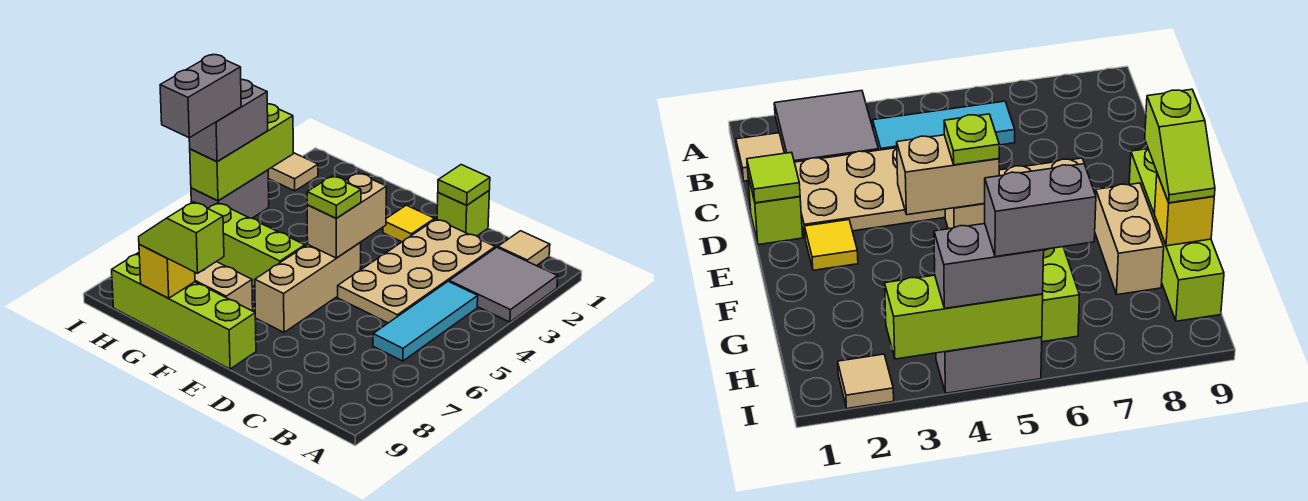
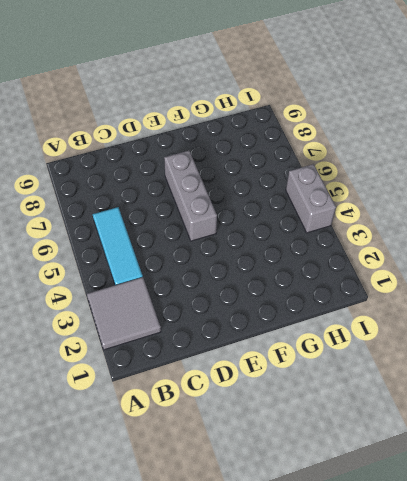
grey brick E5:E7 level 1 -> tan brick E5:E7 level 1
none -> tan tile B1 level 1
none -> tan plate C2:D5 level 1
none -> lime brick D1 level 1

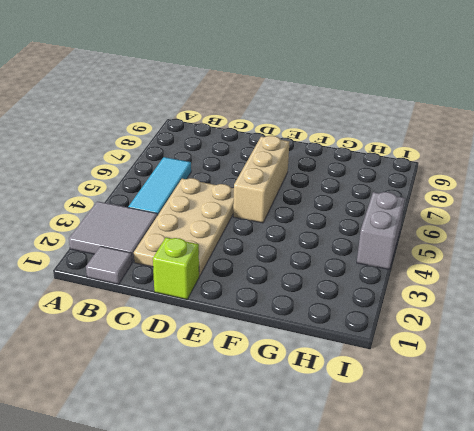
grey tile B1 level 1 -> tan tile B1 level 1
none -> yellow tile E2 level 1
none -> lime brick E9:H9 level 1
none -> lime brick F6:H6 level 1

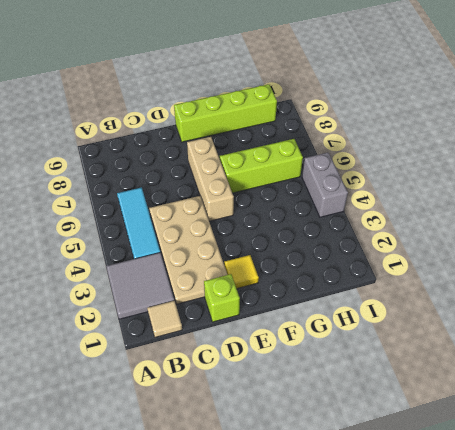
none -> tan brick F8:G8 level 1
none -> tan tile I2 level 1
none -> lime tile D1 level 2

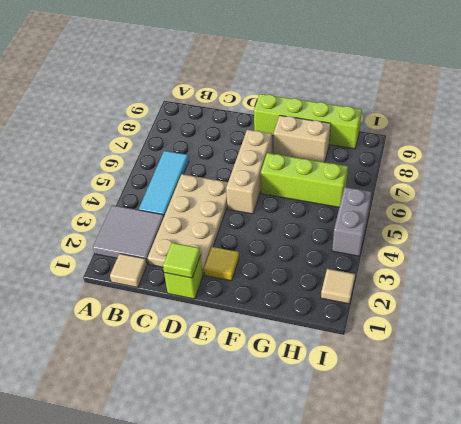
none -> tan brick E4:E5 level 2
none -> yellow brick G9 level 2
none -> lime brick I3:I5 level 2

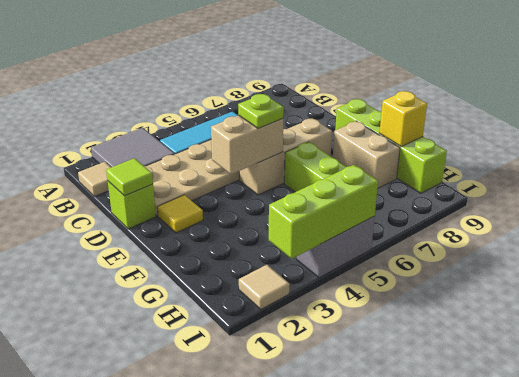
none -> lime slope F9:G9 level 3 top F
none -> grey brick I4:I5 level 3
none -> grey brick I5:I6 level 4

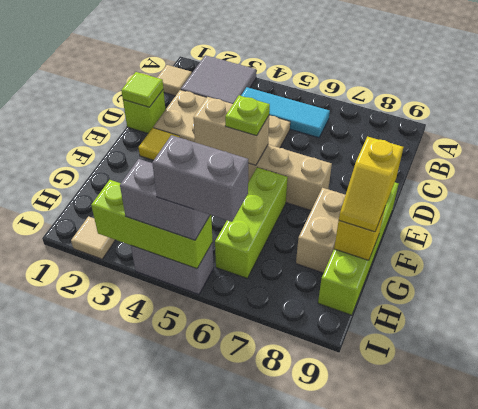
yellow slope F9:G9 level 3 top F -> lime slope F9:G9 level 3 top F

